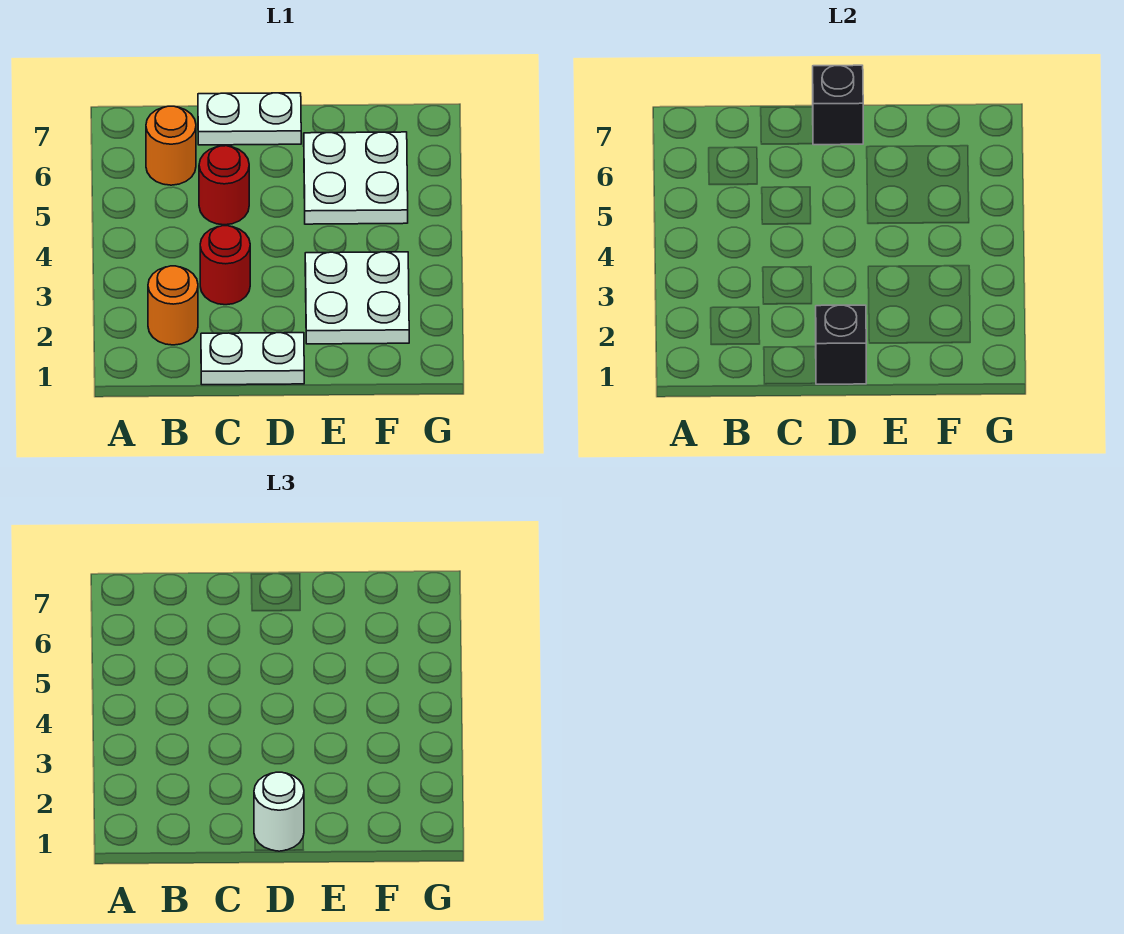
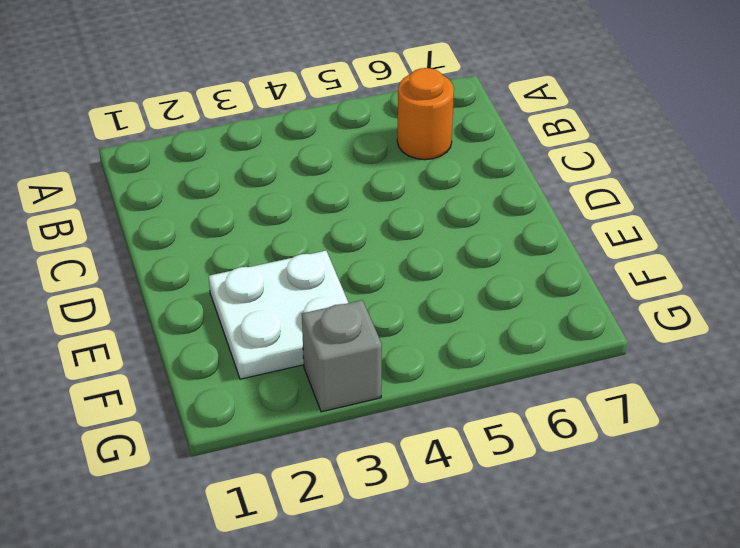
grey brick G3 level 1 -> none
none -> orange round brick B2 level 1
none -> white plate C1:D1 level 1

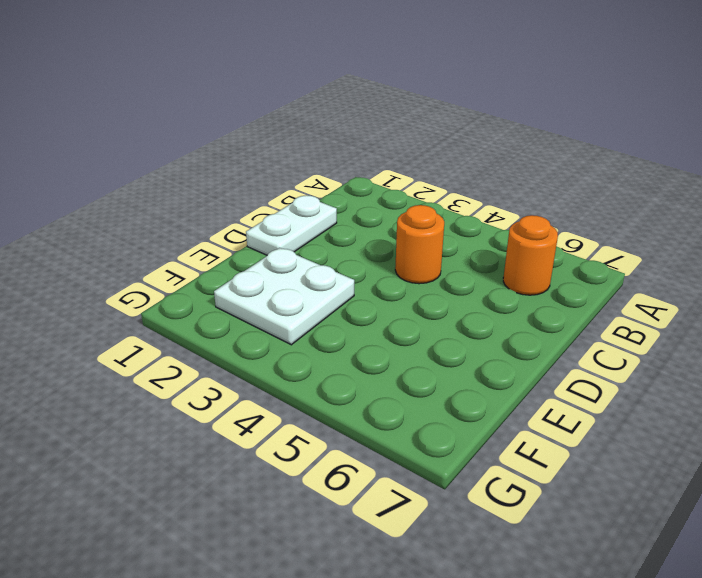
orange round brick C4 level 1 -> orange round brick B2 level 1
none -> red round brick C3 level 1
none -> red round brick C5 level 1

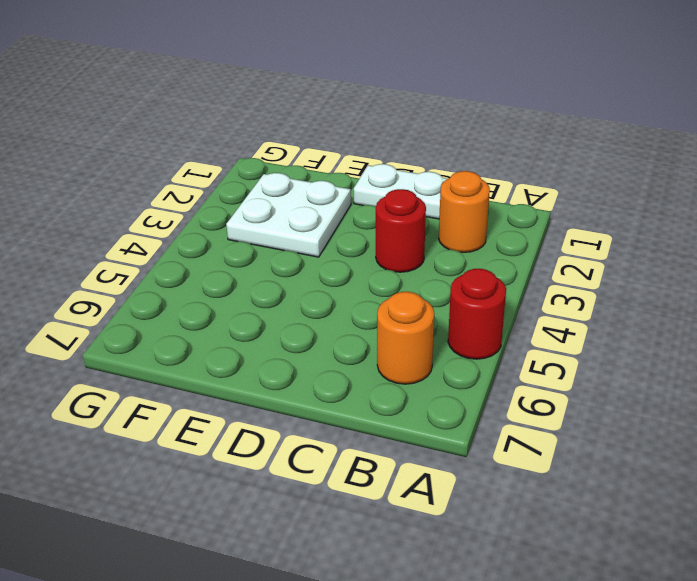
red round brick A5 level 1 -> red round brick C5 level 1
none -> white plate C7:D7 level 1
none -> white plate E5:F6 level 1

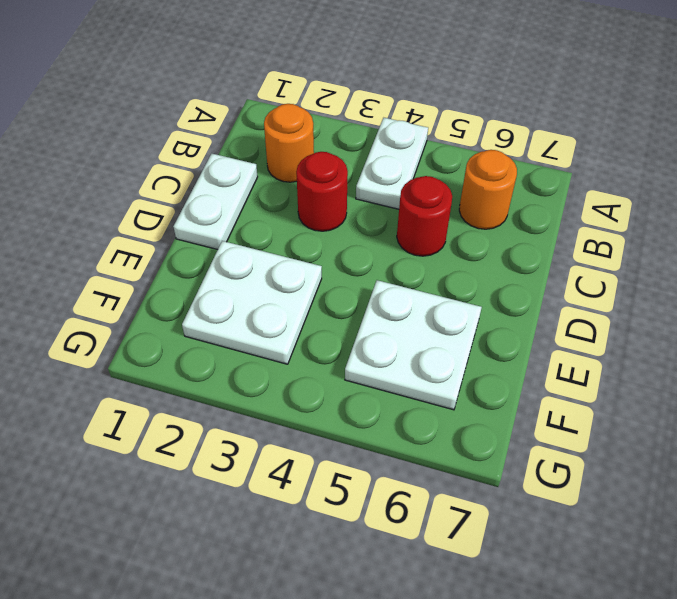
white plate A4:B4 level 1 -> white plate C7:D7 level 1
none -> black brick D1 level 2
none -> black brick D7 level 2

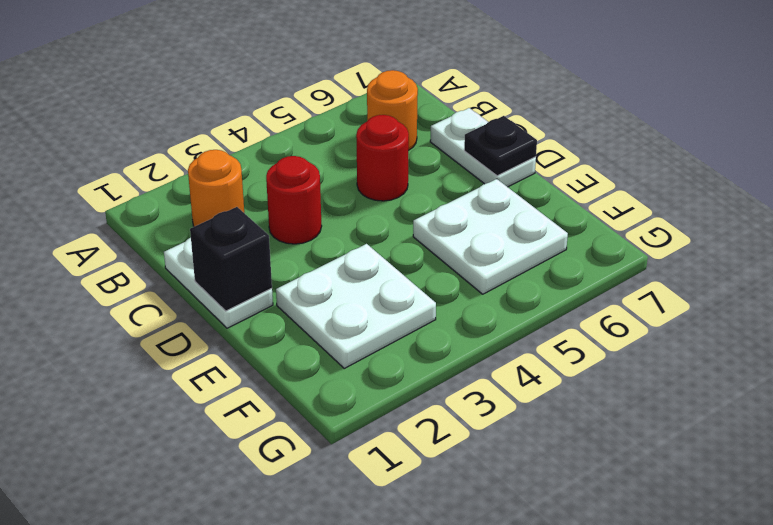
black plate D7 level 2 -> black brick D7 level 2
none -> white round brick D1 level 3

